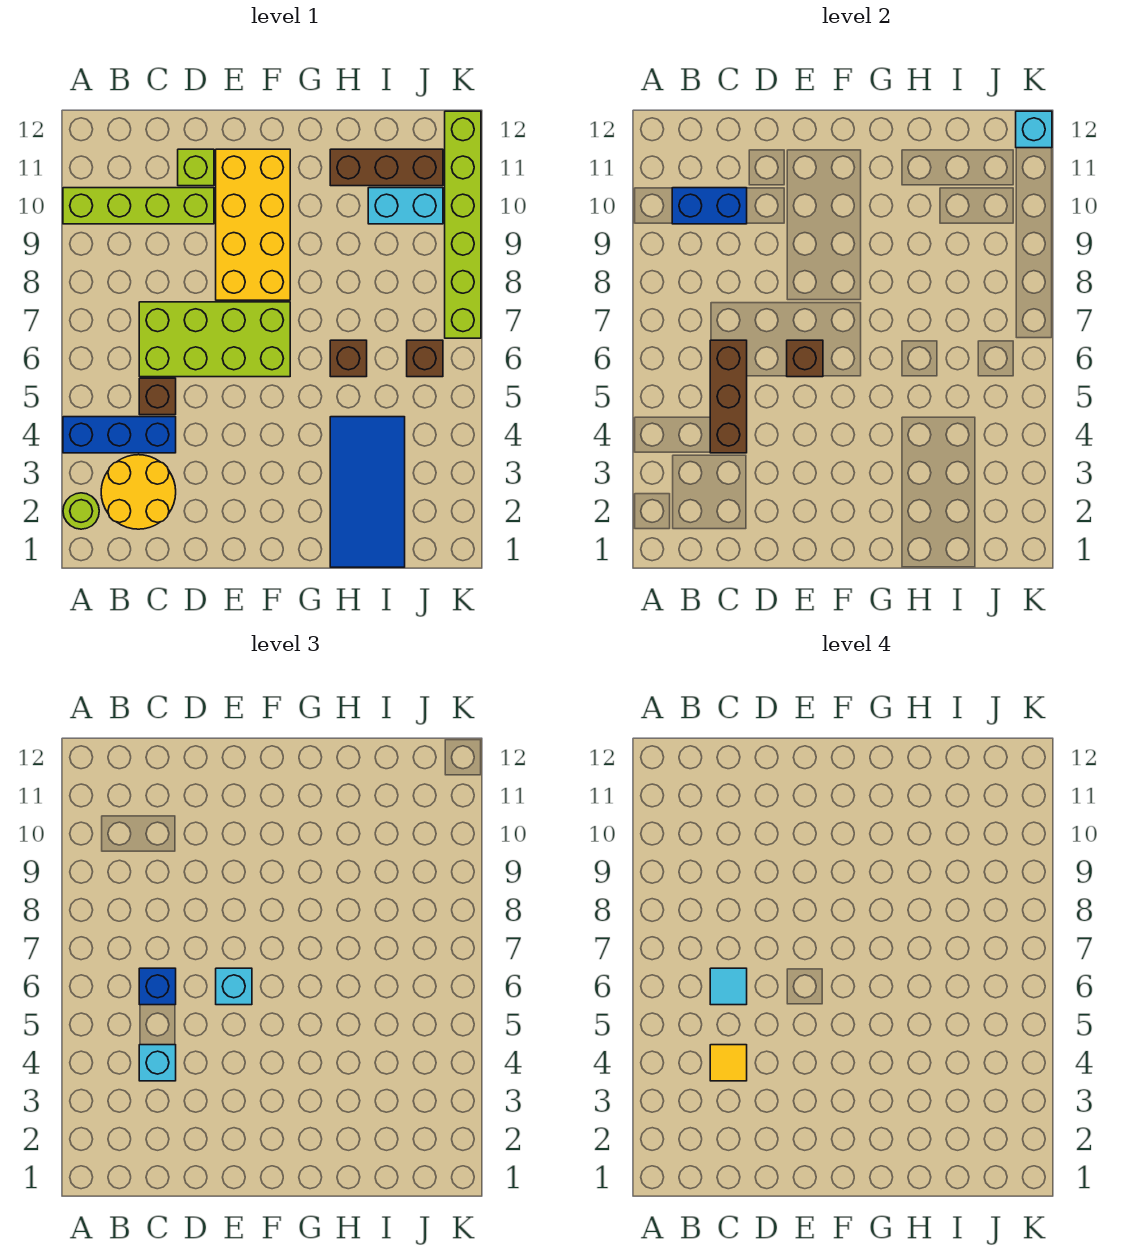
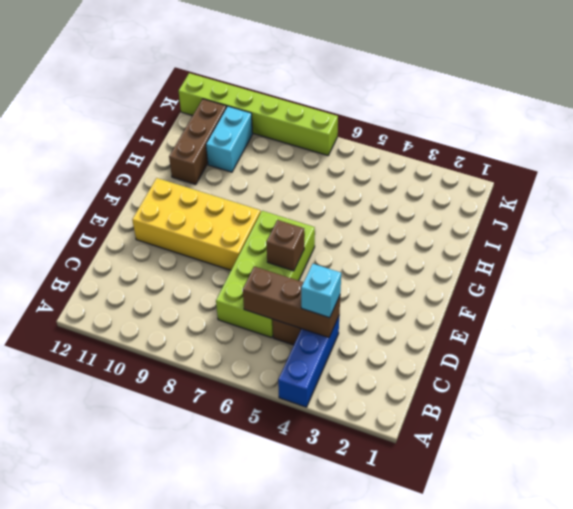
none -> lime round brick A2 level 1
none -> lime brick A10:D10 level 1
none -> yellow round brick B2:C3 level 1

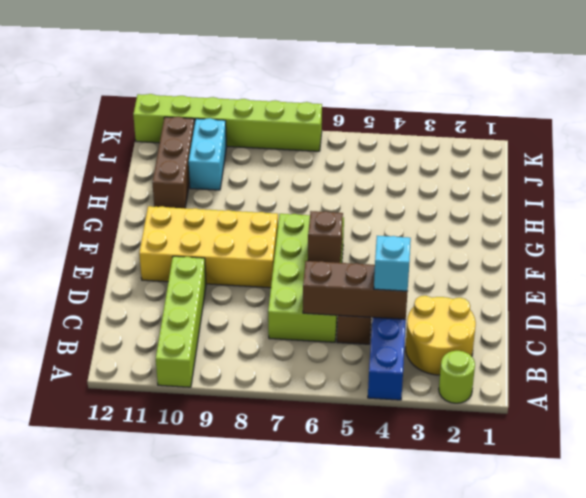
none -> lime brick D11 level 1
none -> blue tile H1:I4 level 1
none -> brown brick H6 level 1

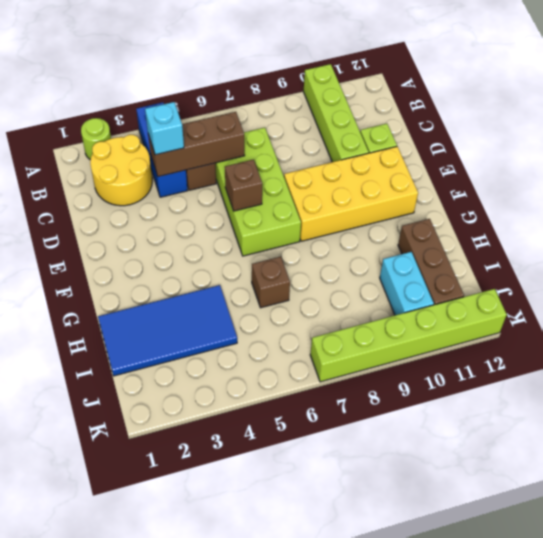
none -> brown brick J6 level 1
none -> blue brick B10:C10 level 2
none -> cyan brick K12 level 2

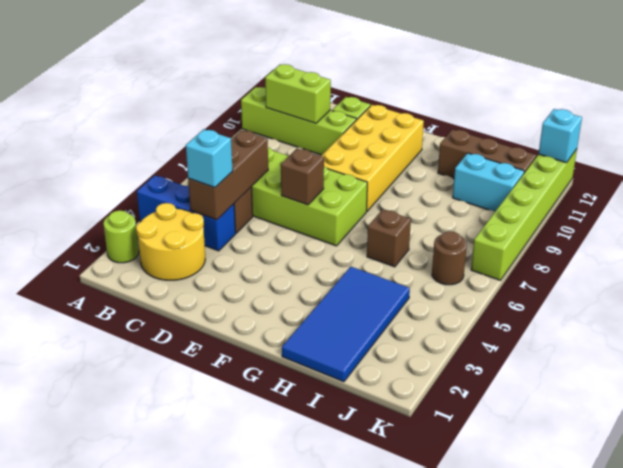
lime brick B10:C10 level 2 -> blue brick B10:C10 level 2
brown round brick J6 level 1 -> brown brick J6 level 1
none -> blue brick C6 level 3
none -> cyan brick E6 level 3
none -> yellow tile C4 level 4

